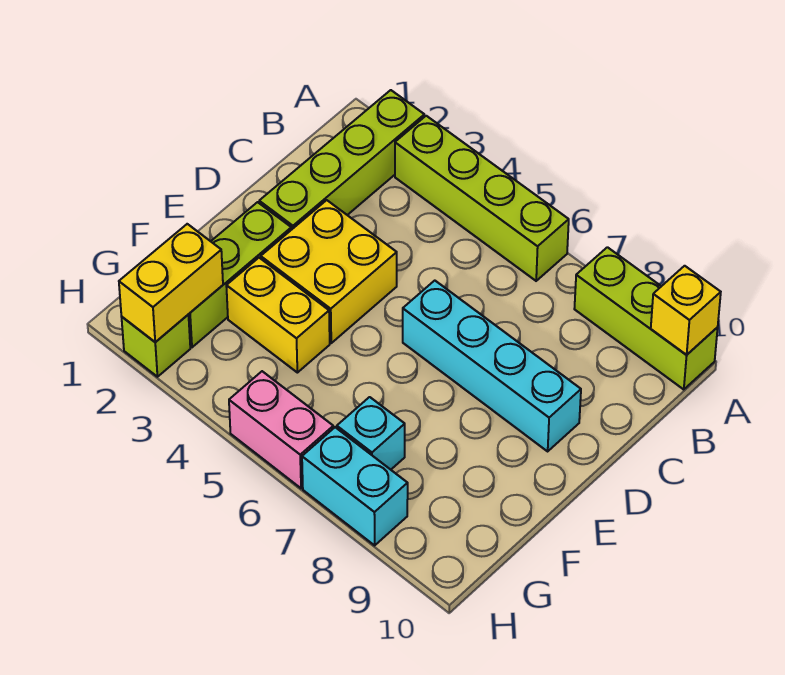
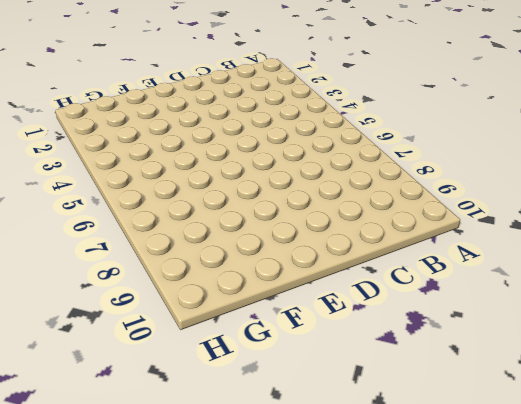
none -> lime brick A2:D2 level 1
none -> lime brick A3:A6 level 1
none -> lime brick A8:A10 level 1

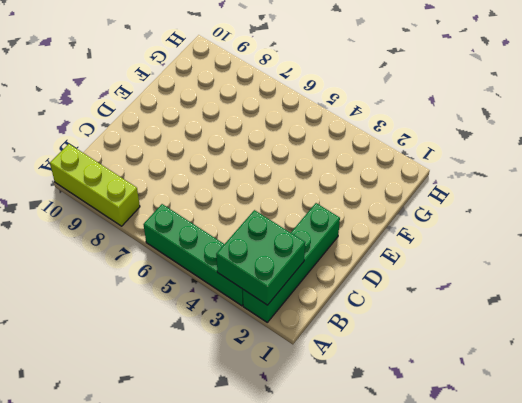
green brick A2:D2 level 1 -> lime brick A2:D2 level 1
green brick A2:B3 level 2 -> none
green brick A3:A6 level 1 -> lime brick A3:A6 level 1
none -> yellow brick D3:E4 level 1
none -> cyan brick D6:D9 level 1
none -> lime brick E2:G2 level 1

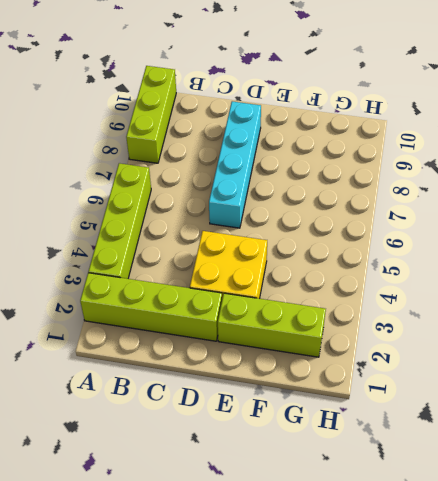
none -> yellow brick F3:F4 level 1
none -> cyan brick G7 level 1
none -> lime brick H2 level 1

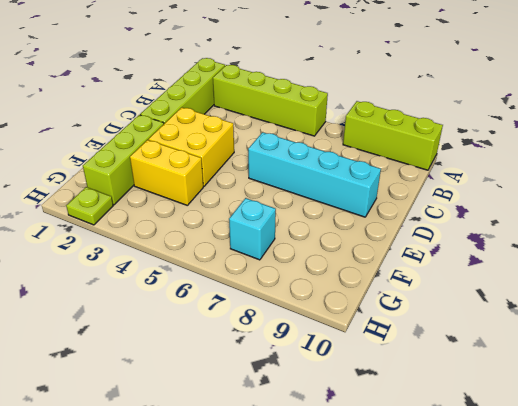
lime plate H2 level 1 -> lime brick H2 level 1
none -> pink brick H5:H6 level 1
none -> cyan brick H7:H8 level 1
none -> yellow brick A10 level 2

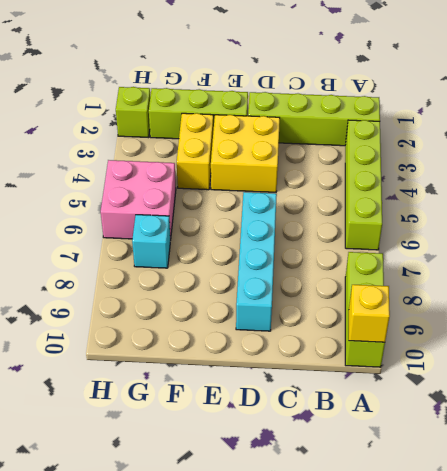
pink brick G5:H6 level 1 -> pink brick H5:H6 level 1
none -> cyan brick H7:H8 level 1
none -> yellow brick G2:H2 level 2

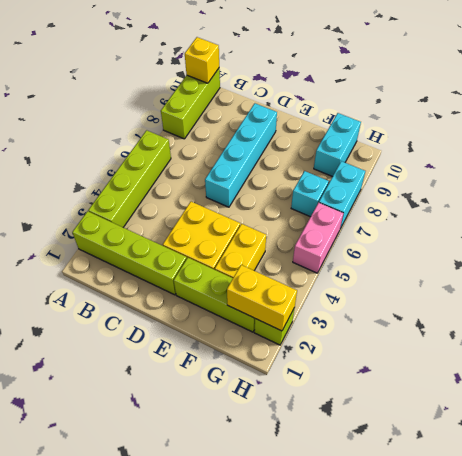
cyan brick G9:G10 level 1 -> none

